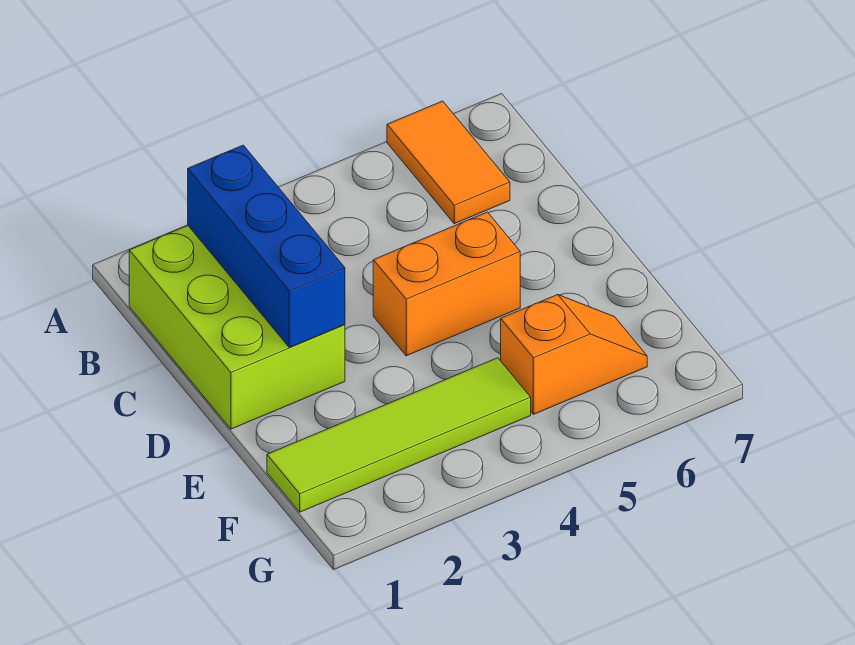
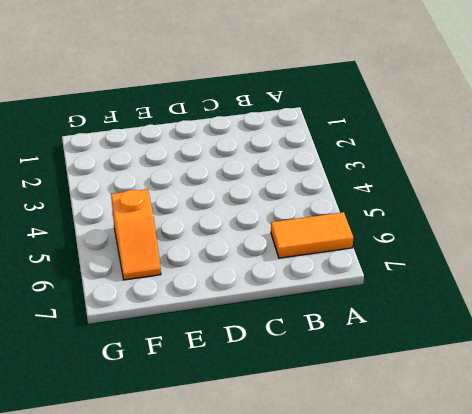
none -> lime brick B1:D2 level 1
none -> orange brick D4:D5 level 1

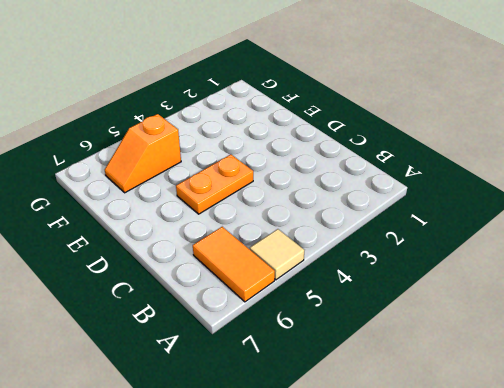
tan tile A5 level 1 -> none
orange plate D4:D5 level 1 -> orange brick D4:D5 level 1
none -> lime brick B1:D2 level 1
none -> lime tile F1:F4 level 1

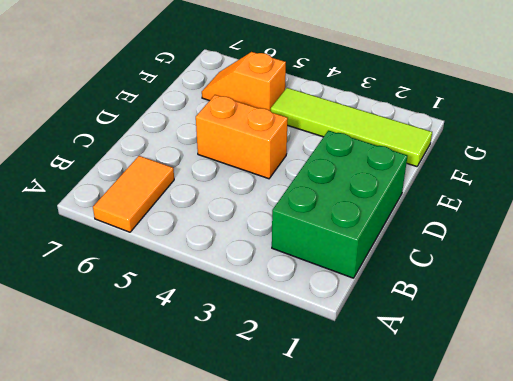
green brick B1:D2 level 1 -> lime brick B1:D2 level 1
none -> blue brick B2:D2 level 2

